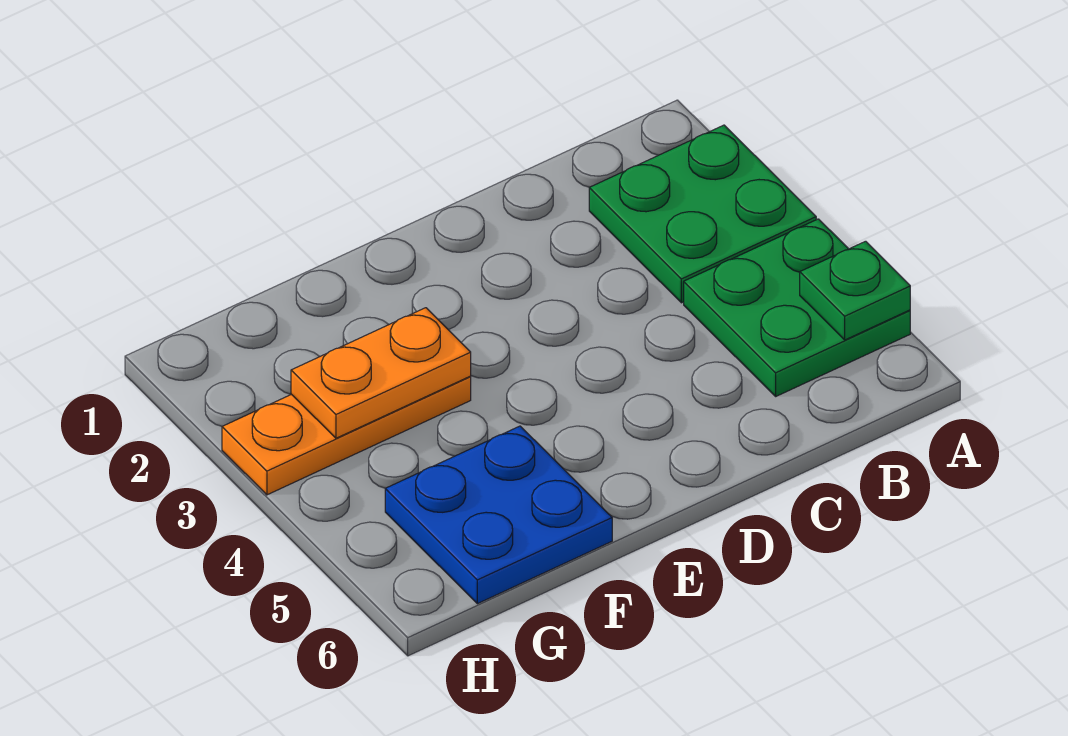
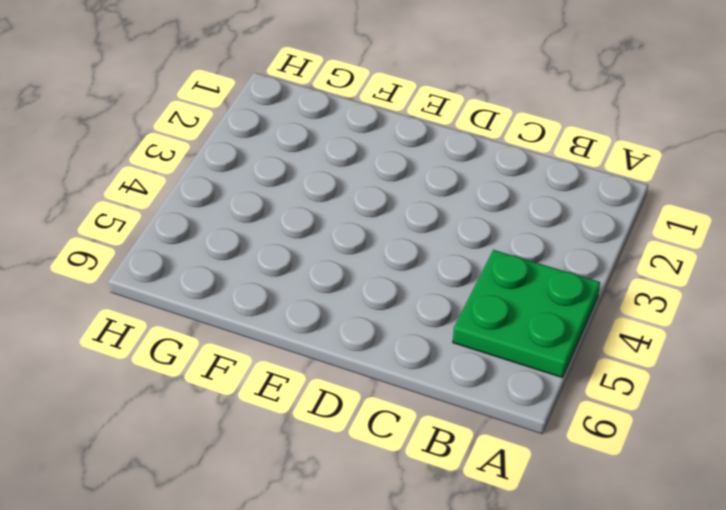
none -> green plate A2:B3 level 1
none -> orange plate F3:H3 level 1

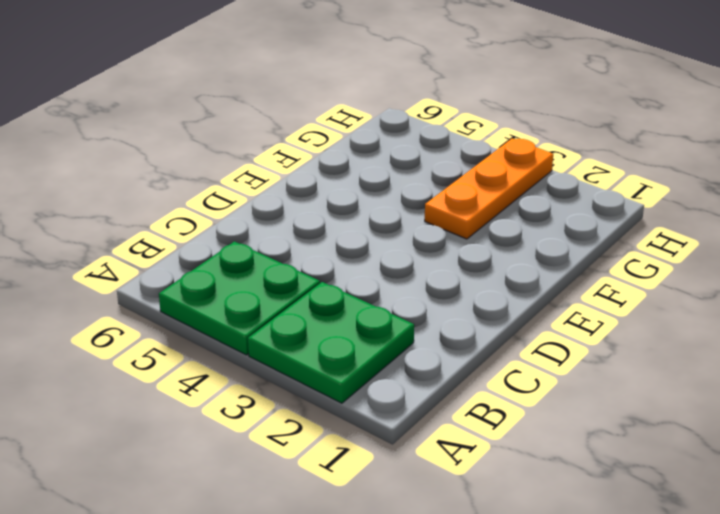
none -> blue plate F5:G6 level 1
none -> green plate A5 level 2

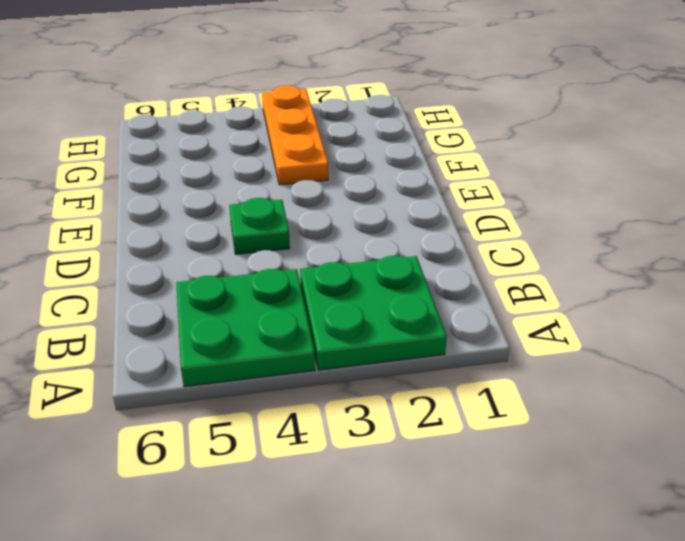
green plate D4 level 1 -> green plate A5 level 2
none -> blue plate F5:G6 level 1
none -> orange plate F3:G3 level 2

